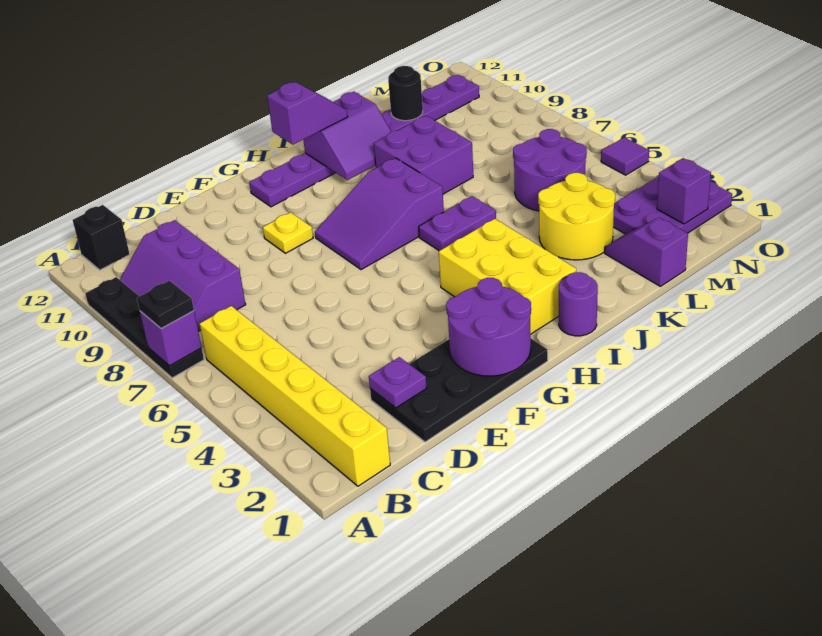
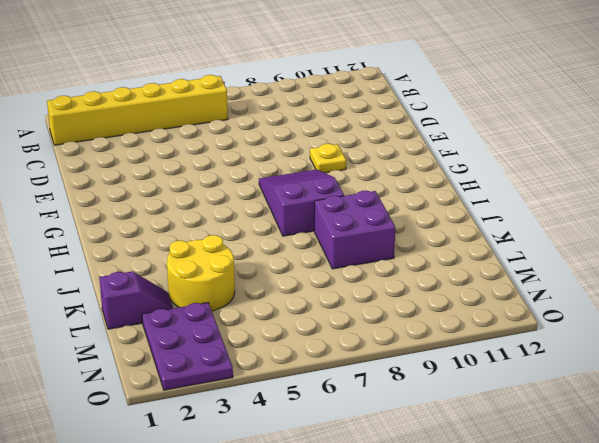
none -> black plate A7:A10 level 1
none -> purple slope B8:C10 level 1 top C
none -> black brick B12 level 1

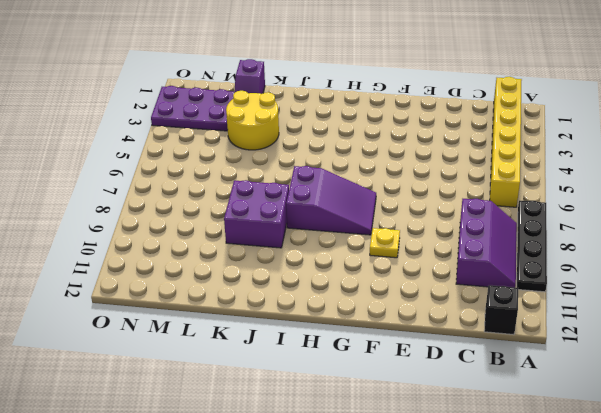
none -> black plate D1:G2 level 1
none -> purple plate G11:N11 level 1
none -> yellow brick H2:I4 level 1

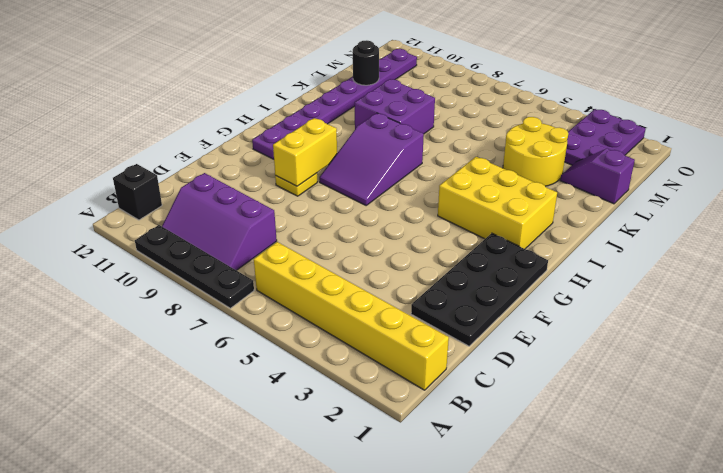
yellow brick F9:G9 level 2 -> none
none -> purple round brick I1 level 1
none -> purple plate I6:J6 level 1
none -> purple round brick L5:M6 level 1

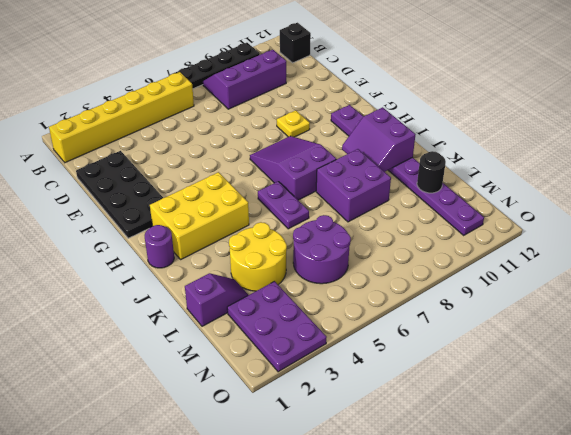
none -> purple tile O5 level 1
none -> purple brick A7 level 2
none -> purple plate D2 level 2

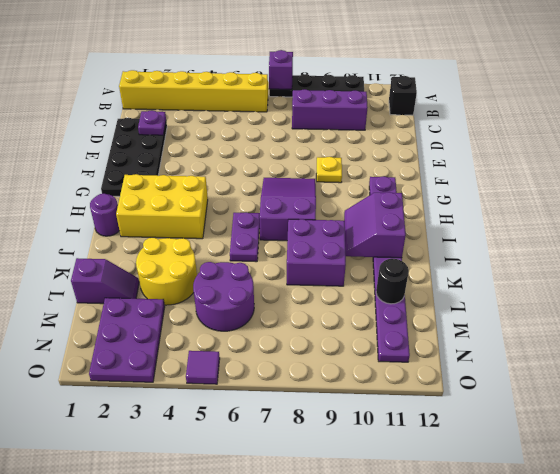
none -> purple round brick F1:G2 level 2
none -> purple brick N2 level 2
none -> black plate A7 level 3

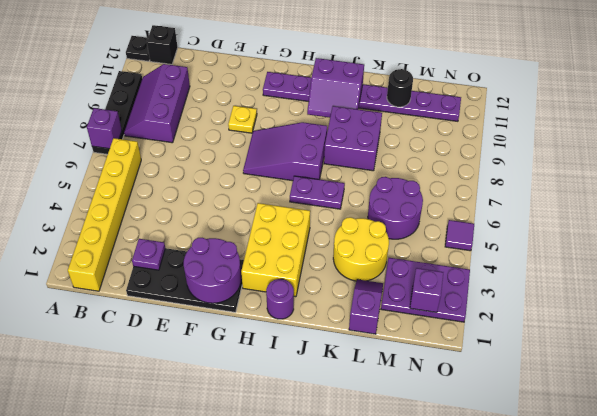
black plate A12 level 1 -> black plate A7 level 3
none -> purple slope H11:I11 level 3 top H

